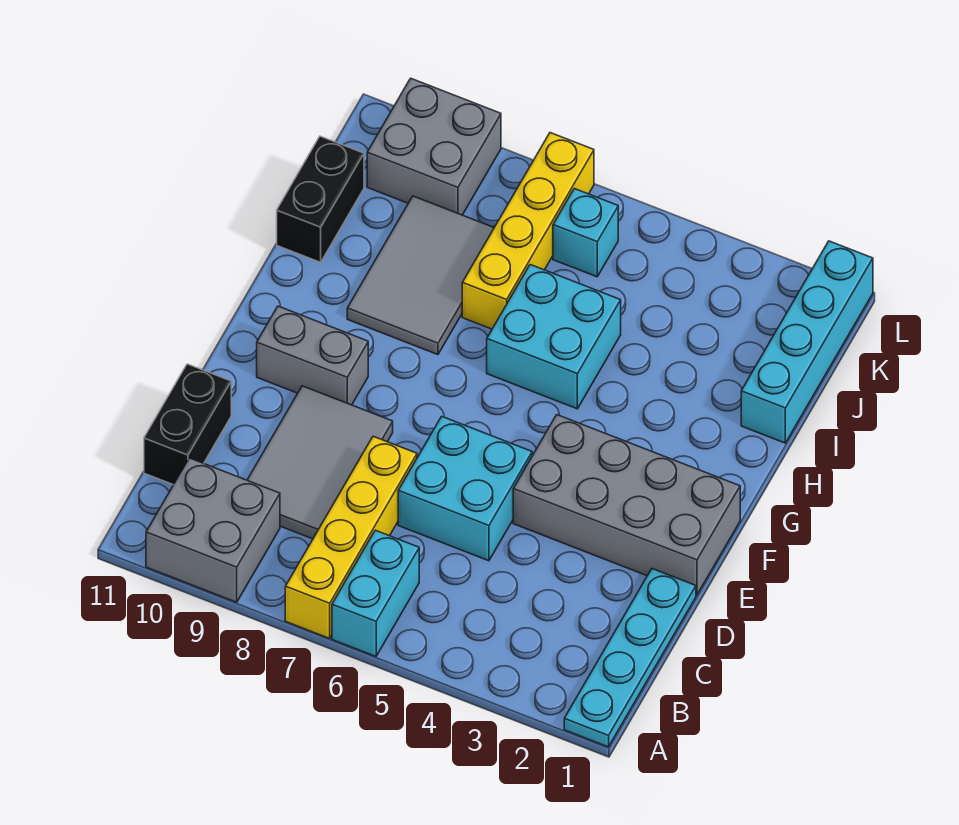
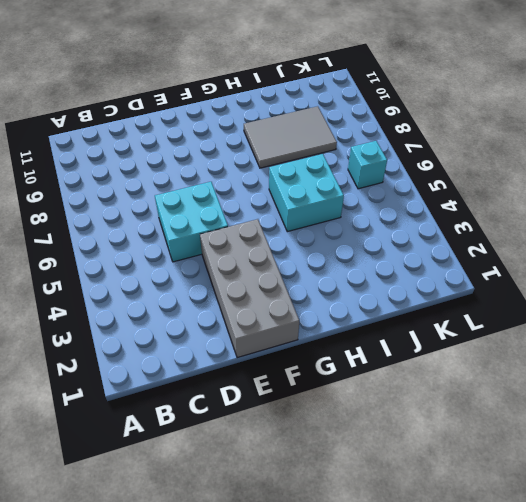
none -> cyan plate A1:D1 level 1
none -> cyan brick A6:B6 level 1
none -> yellow brick A7:D7 level 1

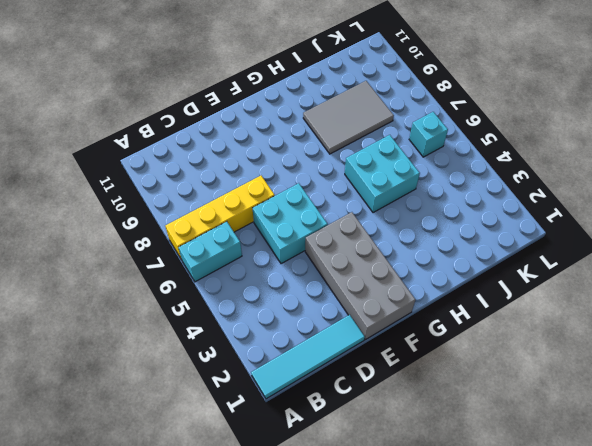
cyan tile A1:D1 level 1 -> cyan plate A1:D1 level 1
none -> grey brick A9:B10 level 1
none -> grey tile C8:E9 level 1
none -> black brick C11:D11 level 1

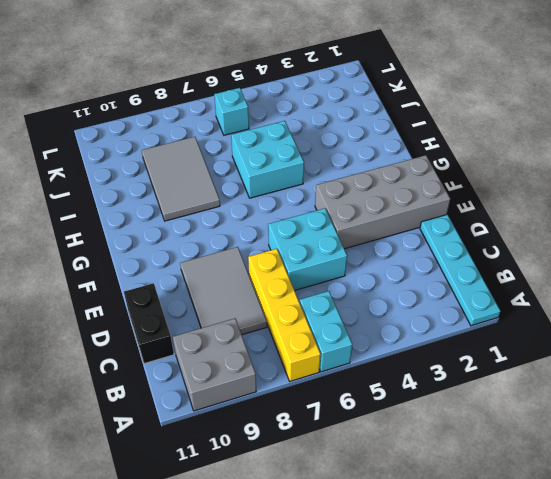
none -> grey brick F9:F10 level 1
none -> cyan brick I1:L1 level 1
none -> yellow brick I7:L7 level 1

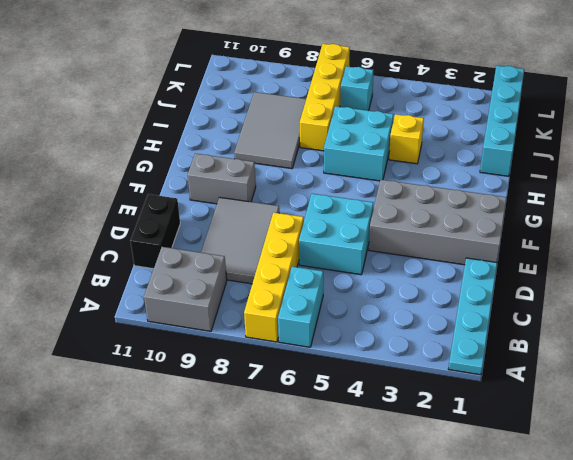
yellow brick I4 level 1 -> none
none -> black brick I11:J11 level 1
none -> grey brick K9:L10 level 1

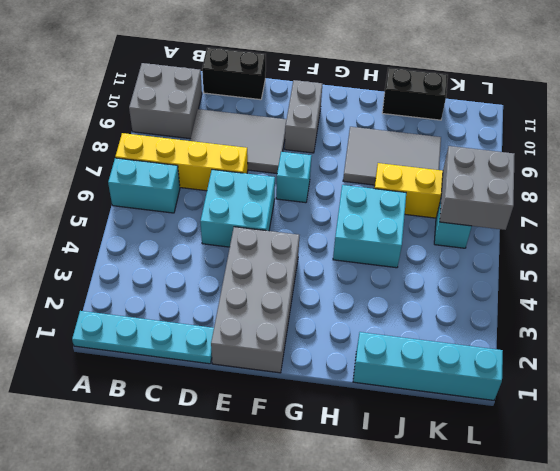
cyan brick F7 level 1 -> none
grey brick K6:L7 level 2 -> grey brick K9:L10 level 1

